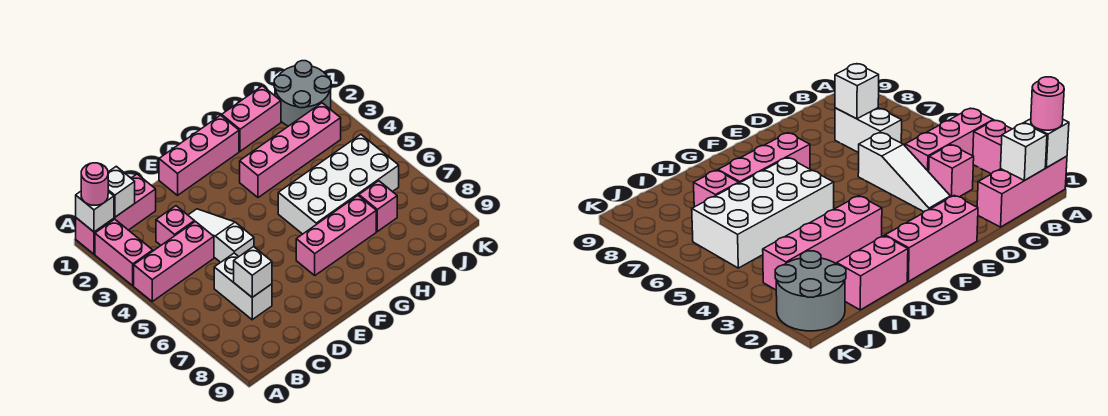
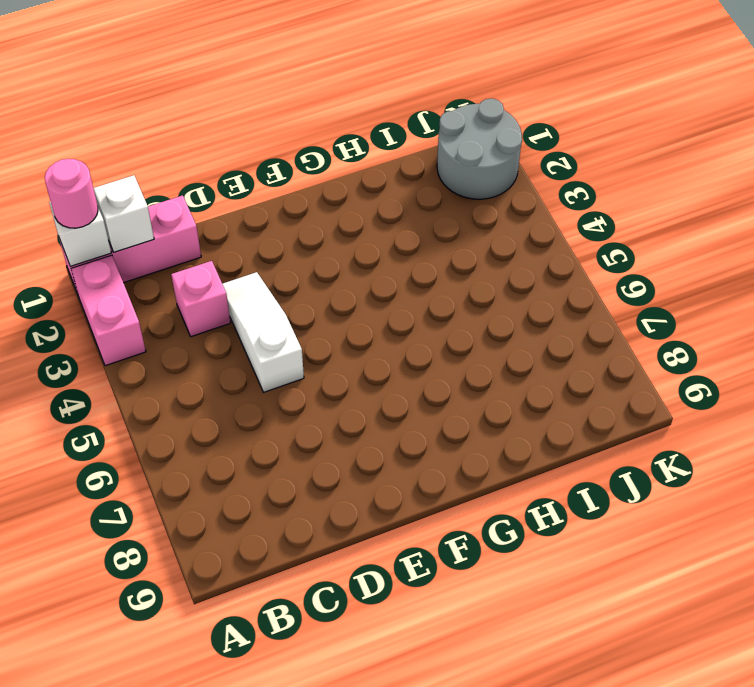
none -> pink brick A4:C4 level 1
none -> white brick C6:C7 level 1
none -> pink brick E1:G1 level 1

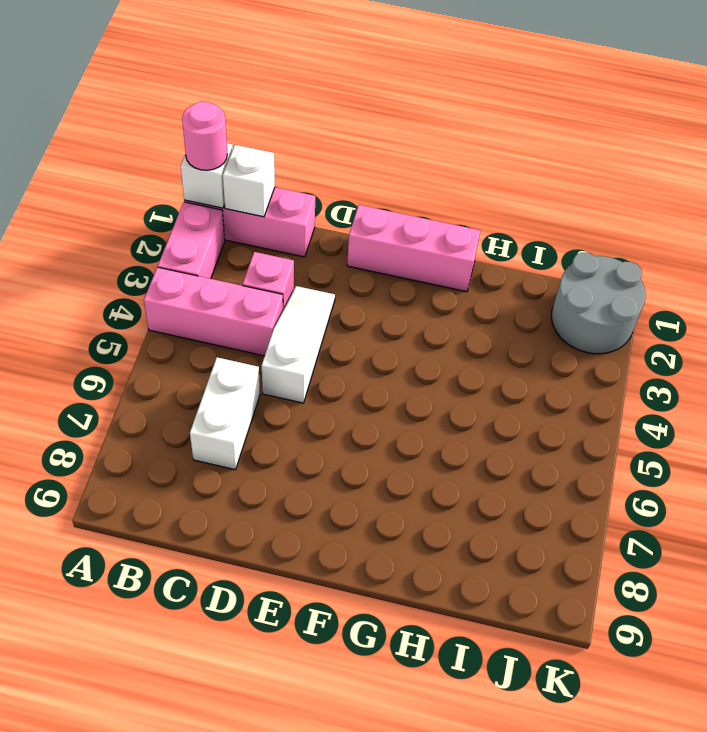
none -> pink brick F7:H7 level 1
none -> pink brick G3:J3 level 1
none -> white brick G5:J6 level 1

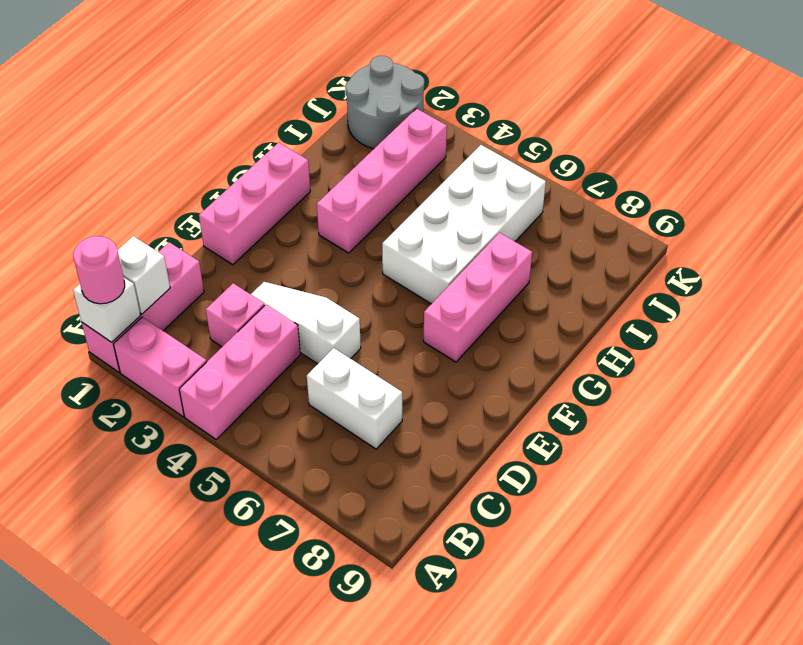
none -> pink brick H1:I1 level 1
none -> pink brick I7 level 1
none -> white brick C7 level 2

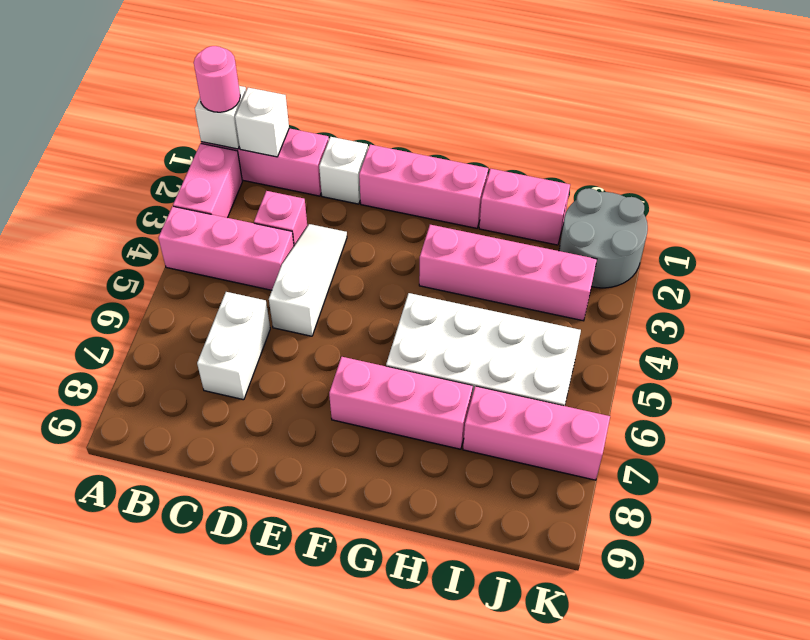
white brick D1 level 1 -> white brick C7 level 2
pink brick I7:K7 level 1 -> pink brick I7 level 1

